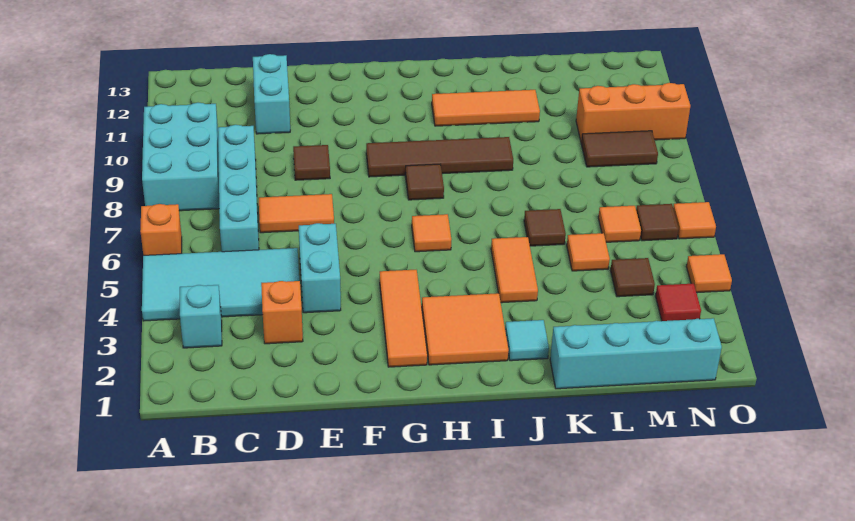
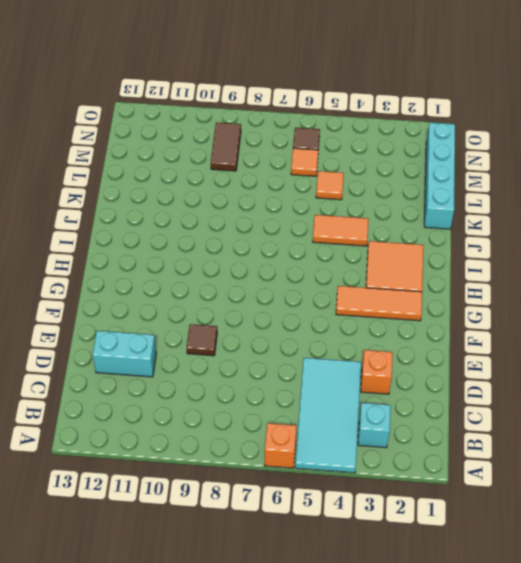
none -> cyan brick A8:B10 level 1
none -> cyan brick C6:C9 level 1
none -> orange tile D7:E7 level 1

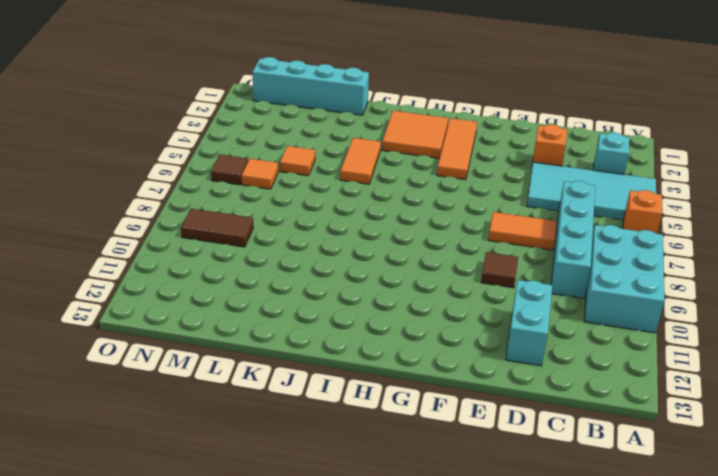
none -> cyan brick E4:E5 level 1
none -> brown tile G9:J9 level 1
none -> orange tile H6 level 1

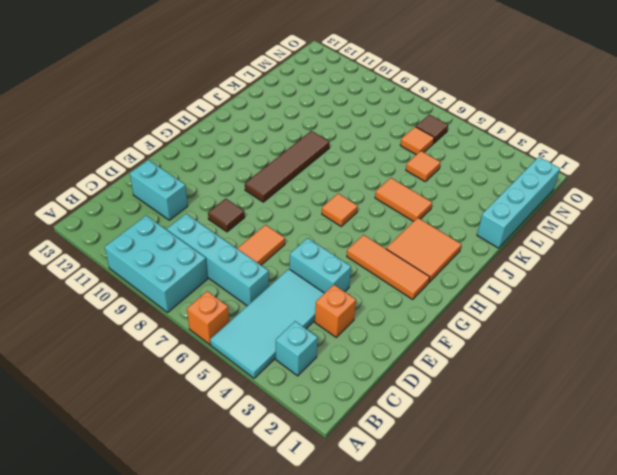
none -> brown tile H8 level 1
none -> orange tile I11:K11 level 1
none -> cyan tile J2 level 1

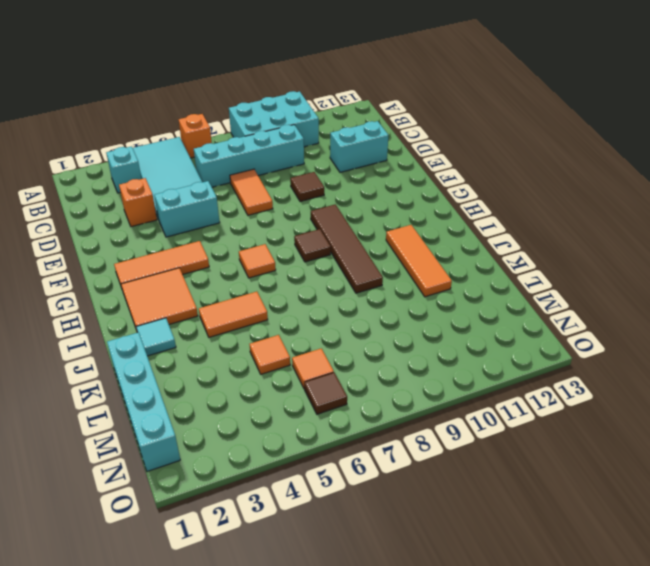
none -> brown tile K6 level 1
none -> brown tile M4 level 1
none -> brown tile M9:N9 level 1

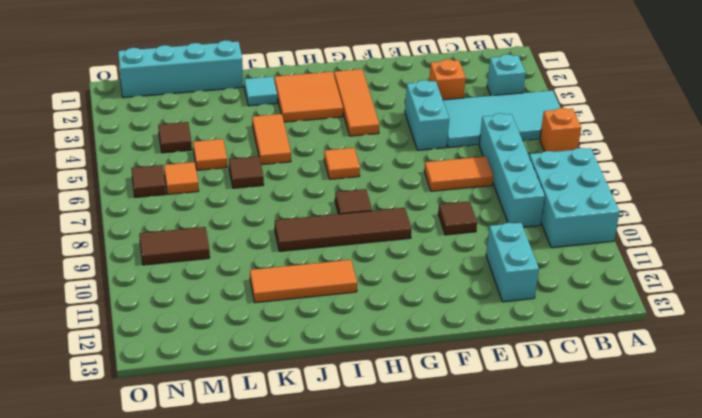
none -> orange brick M10:O10 level 1
none -> red tile N3 level 1
none -> orange tile O4 level 1

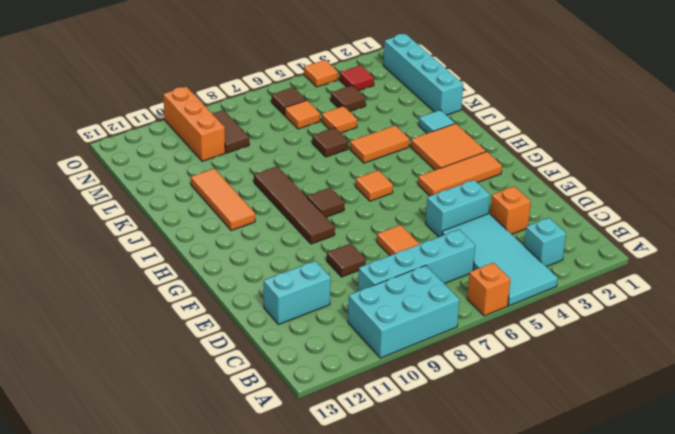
none -> orange tile O6 level 1

